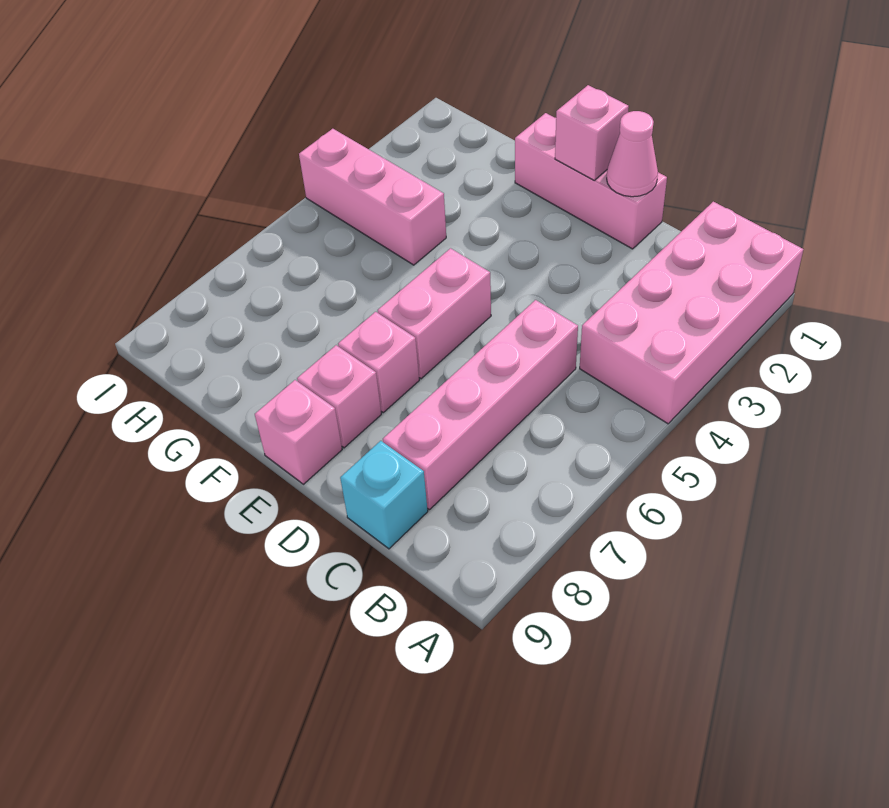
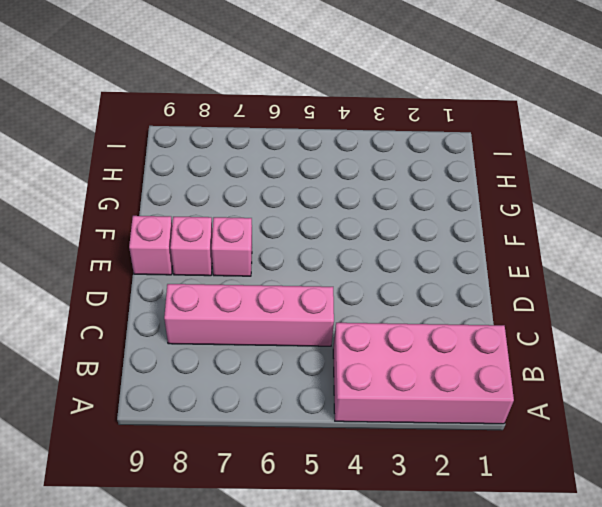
none -> cyan brick C9 level 1
none -> pink brick D1:F1 level 1

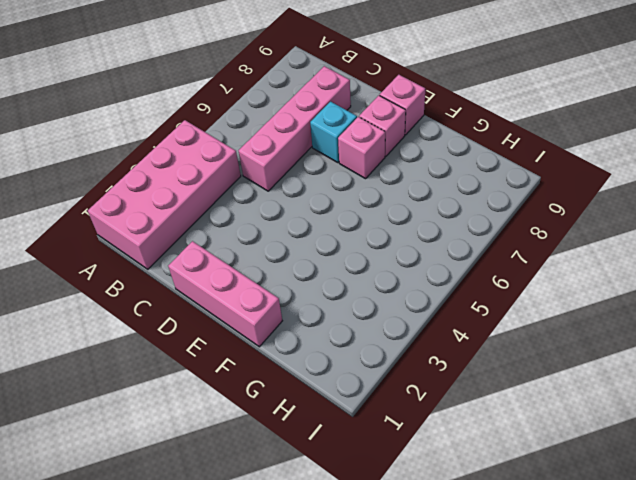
cyan brick D7 level 1 -> cyan brick C9 level 1
none -> pink brick E5:E6 level 1
none -> pink brick G4:I4 level 1

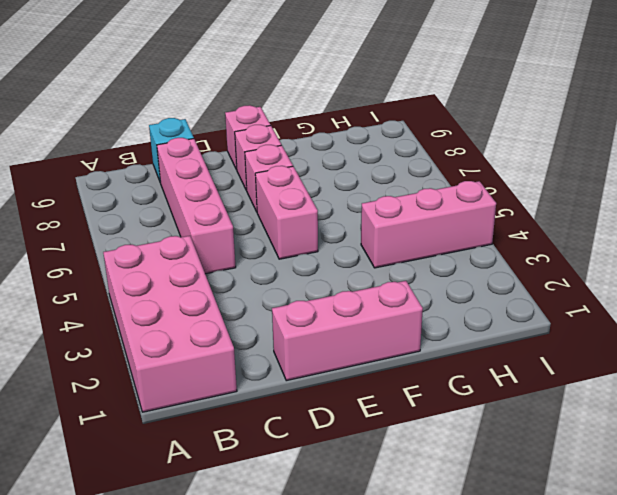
none -> pink cone D1 level 2
none -> pink brick E1 level 2

